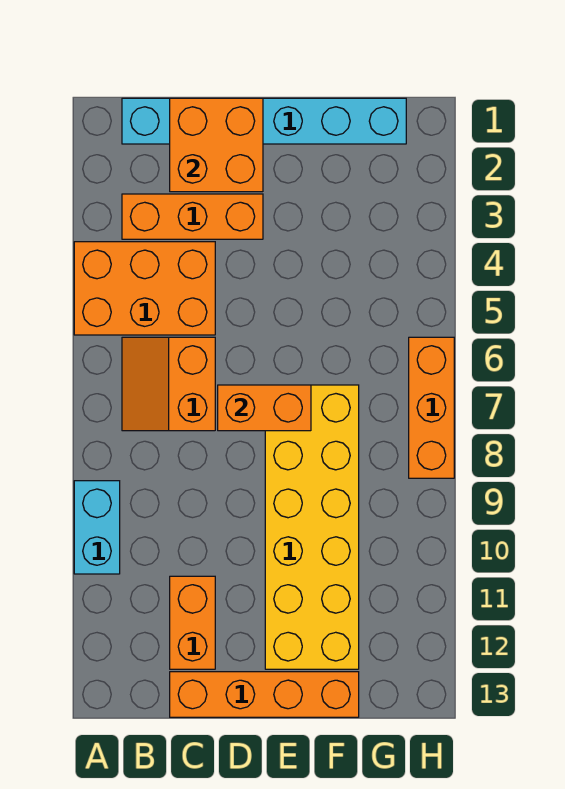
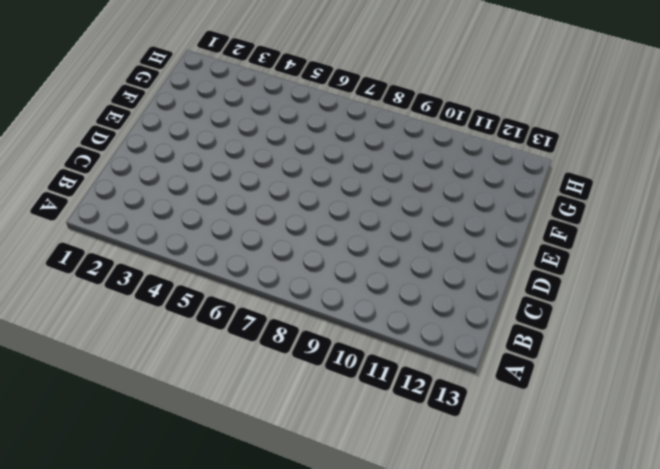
none -> orange brick A4:C5 level 1
none -> cyan brick A9:A10 level 1

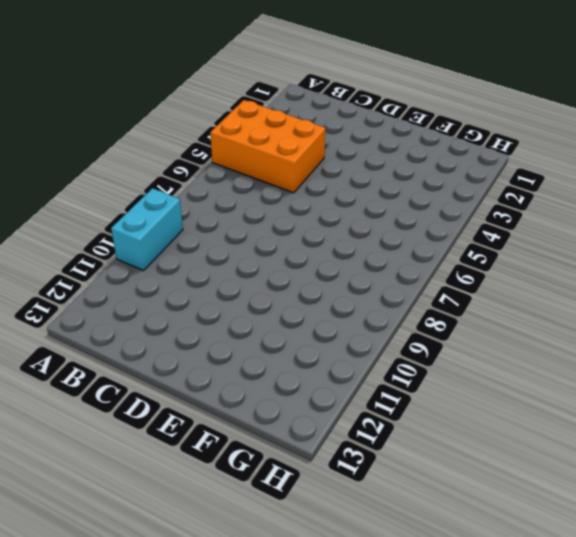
none -> cyan brick B1:G1 level 1
none -> orange brick B3:D3 level 1

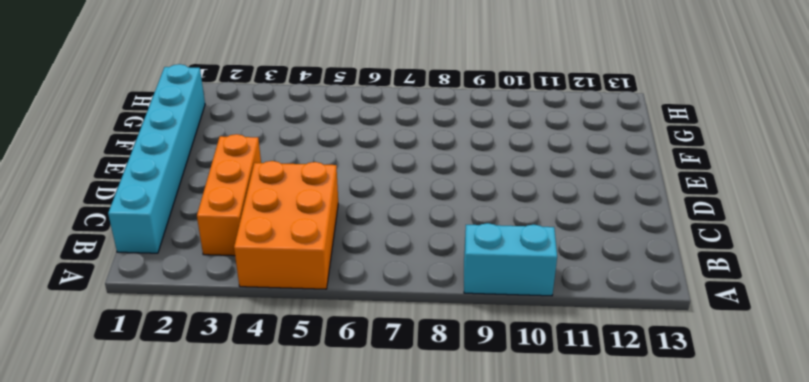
none -> orange slope B6:C7 level 1 top C
none -> orange brick C11:C12 level 1

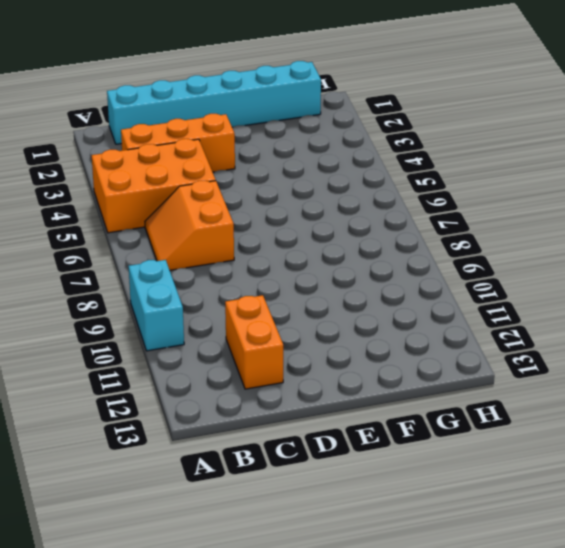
none -> orange brick C13:F13 level 1
none -> yellow brick E7:F12 level 1

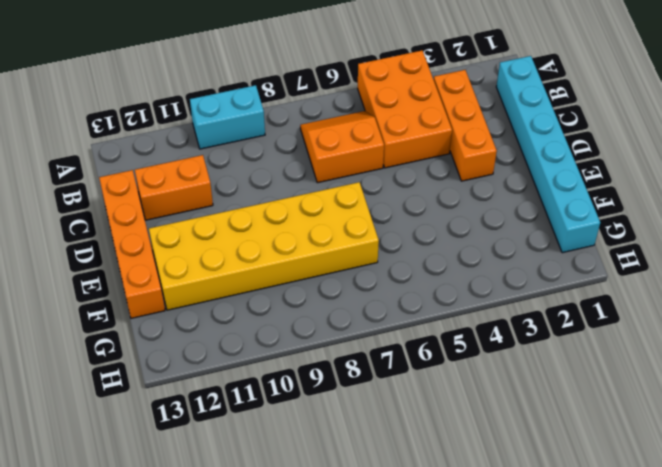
none -> orange brick H6:H8 level 1
none -> orange brick C1:D2 level 2

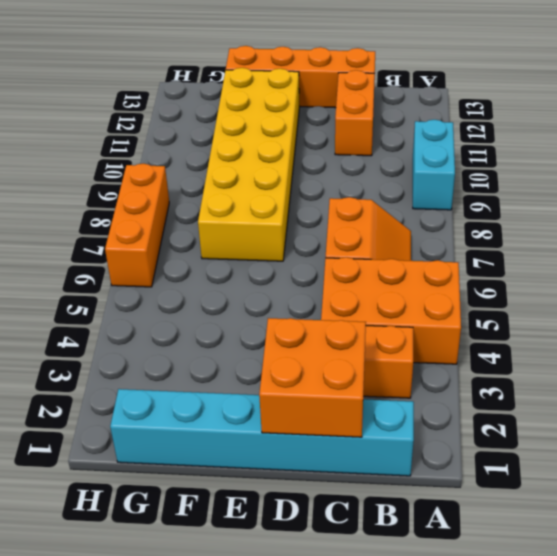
none -> orange brick D7:E7 level 2

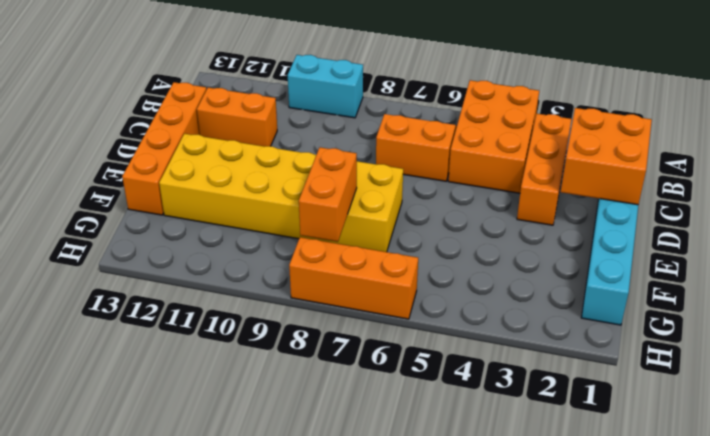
orange brick F8:G8 level 2 -> orange brick D7:E7 level 2

